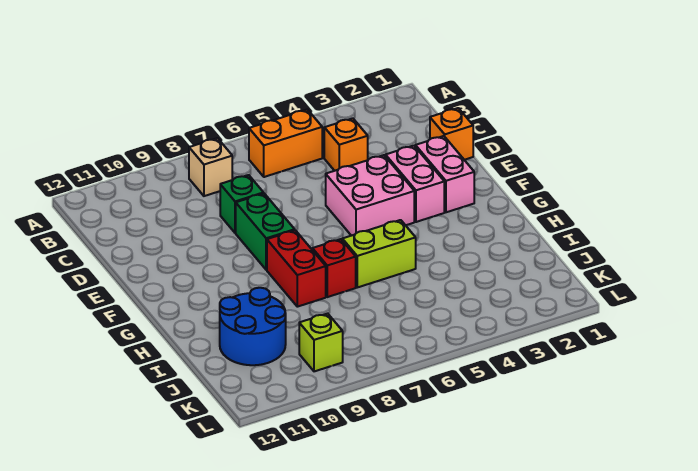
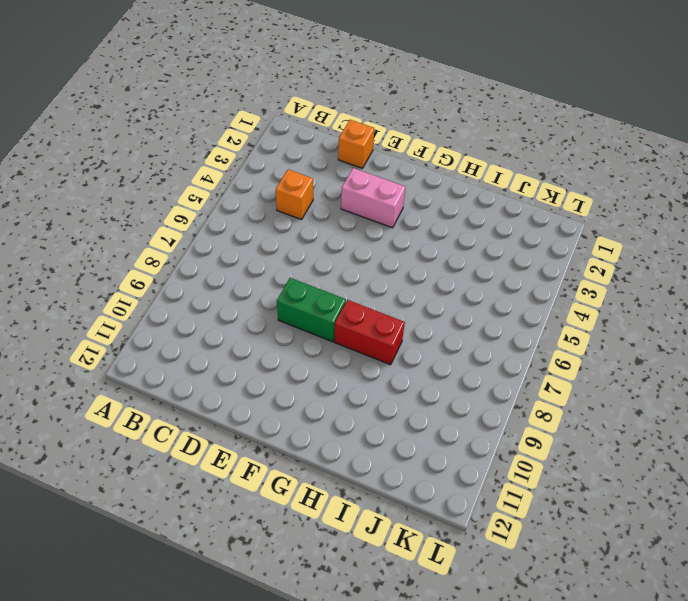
none -> orange brick B5:B6 level 1
none -> tan brick B8 level 1
none -> green brick D8 level 1

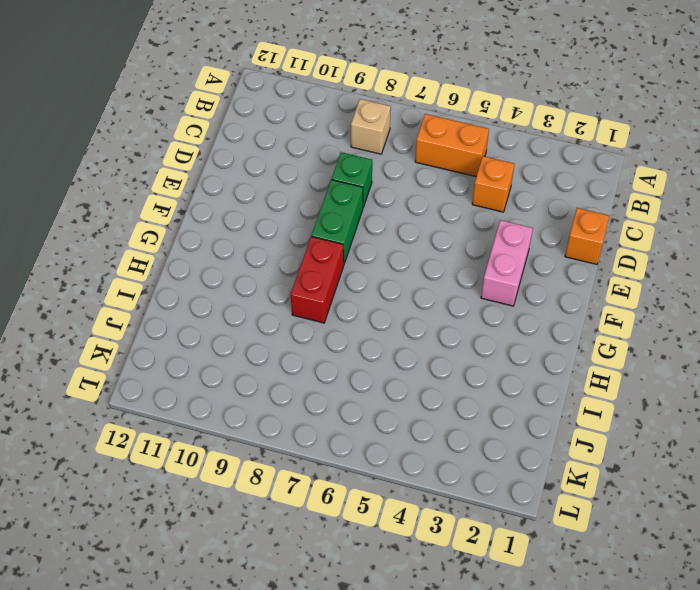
none -> pink brick E2:F2 level 1
none -> pink brick E4:F5 level 1
none -> lime brick H5:H6 level 1

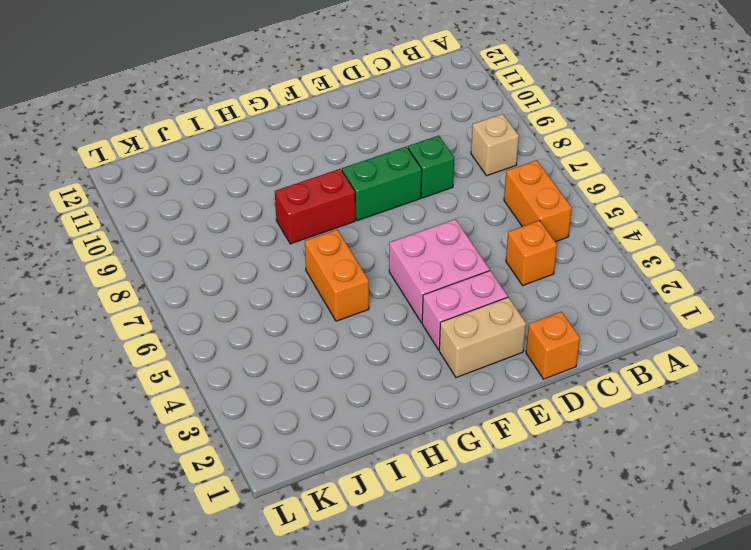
tan brick E2:F2 level 1 -> pink brick E2:F2 level 1
orange brick H5:H6 level 1 -> lime brick H5:H6 level 1
none -> red brick H7 level 1
none -> blue round brick I10:J11 level 1
none -> lime brick K9 level 1

